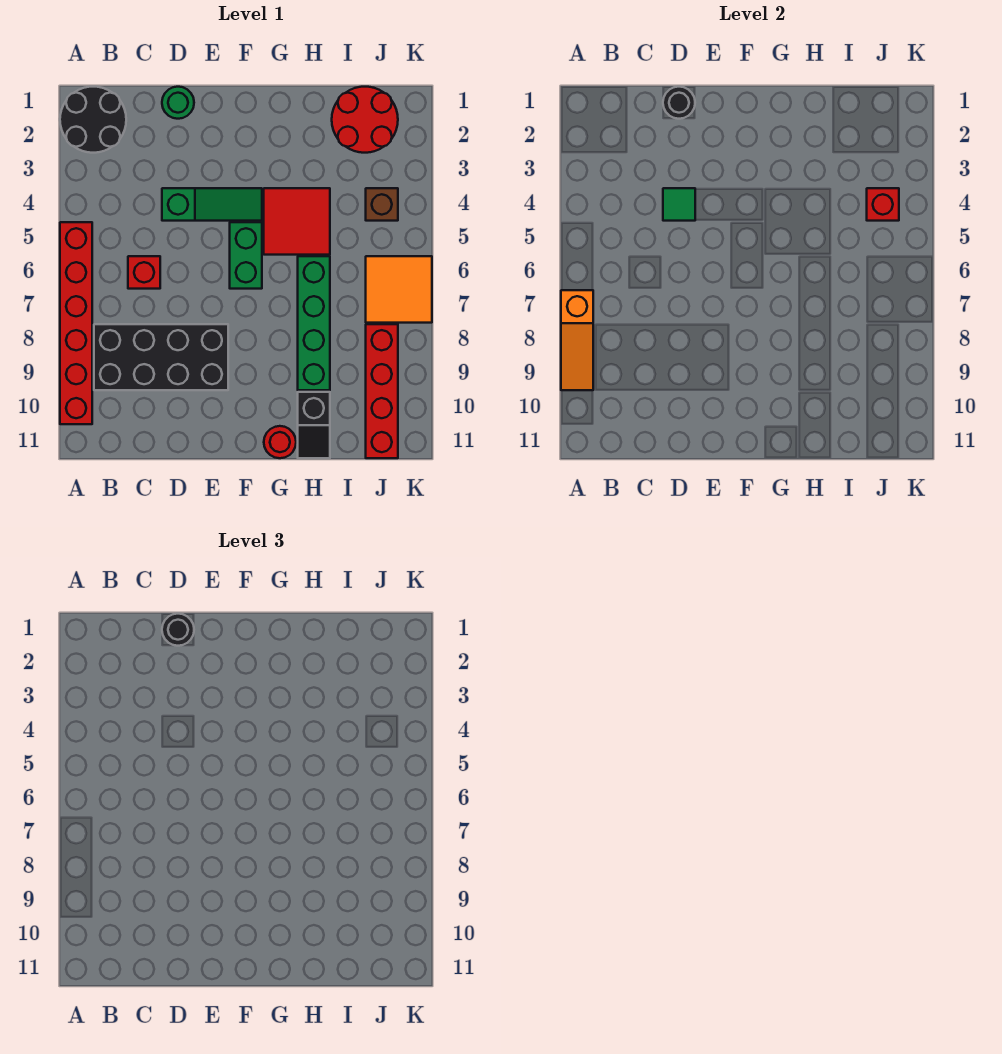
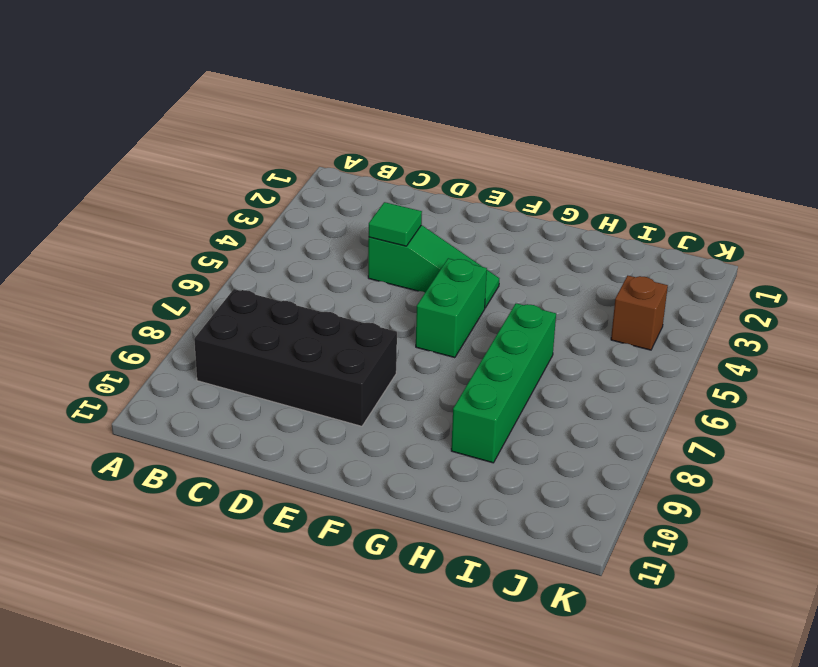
none -> black round brick A1:B2 level 1
none -> red brick A5:A10 level 1
none -> red brick C6 level 1

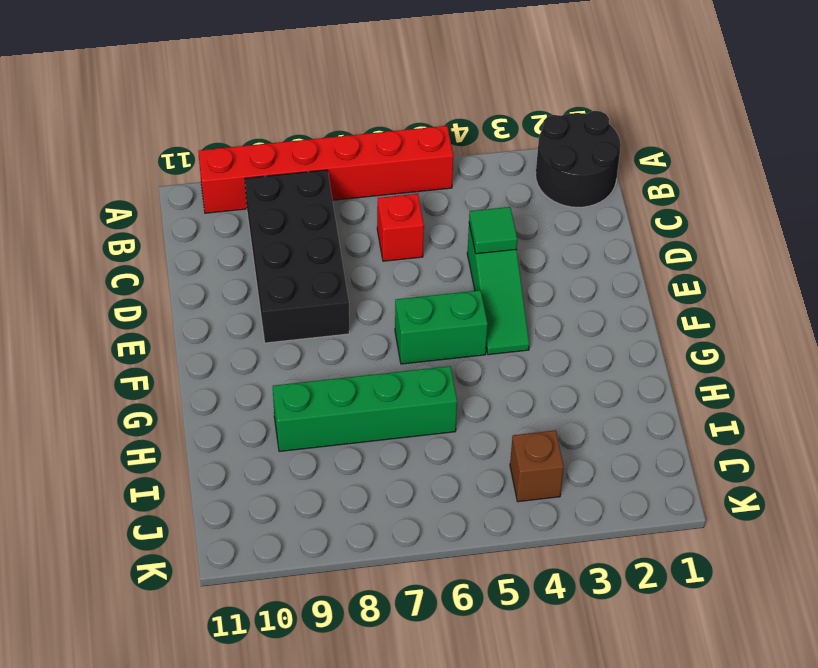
none -> green round brick D1 level 1
none -> red tile G4:H5 level 1
none -> red round brick G11 level 1

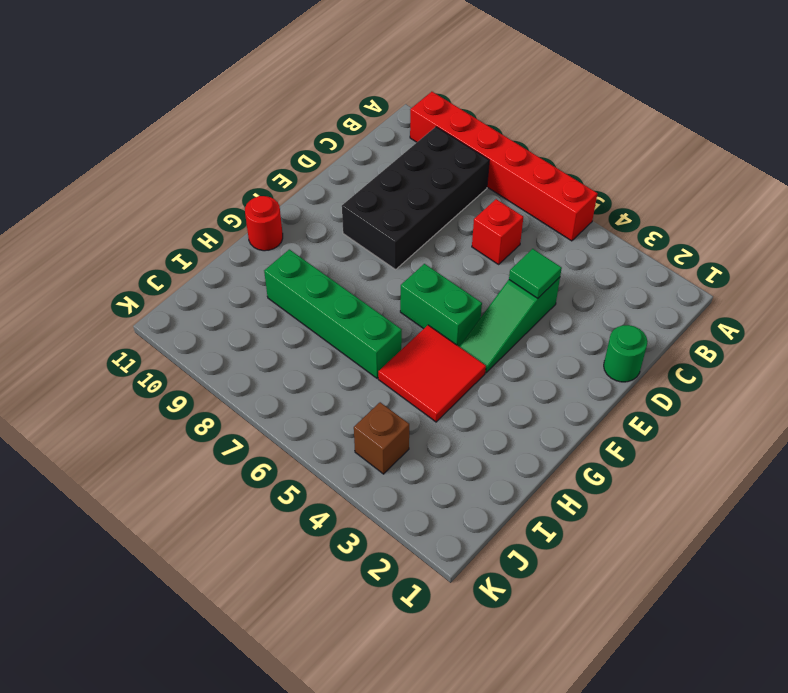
none -> black round brick A1:B2 level 1
none -> black slope H10:H11 level 1 top 10
none -> red round brick I1:J2 level 1

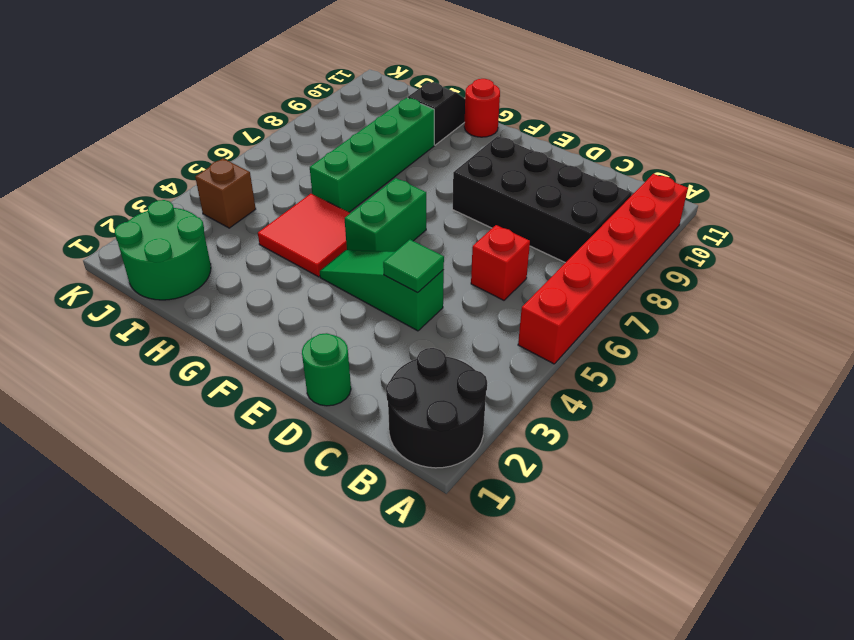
green round brick I1:J2 level 1 -> red round brick I1:J2 level 1
none -> orange tile J6:K7 level 1
none -> red brick J8:J11 level 1
none -> orange slope A7:A9 level 2 top 7

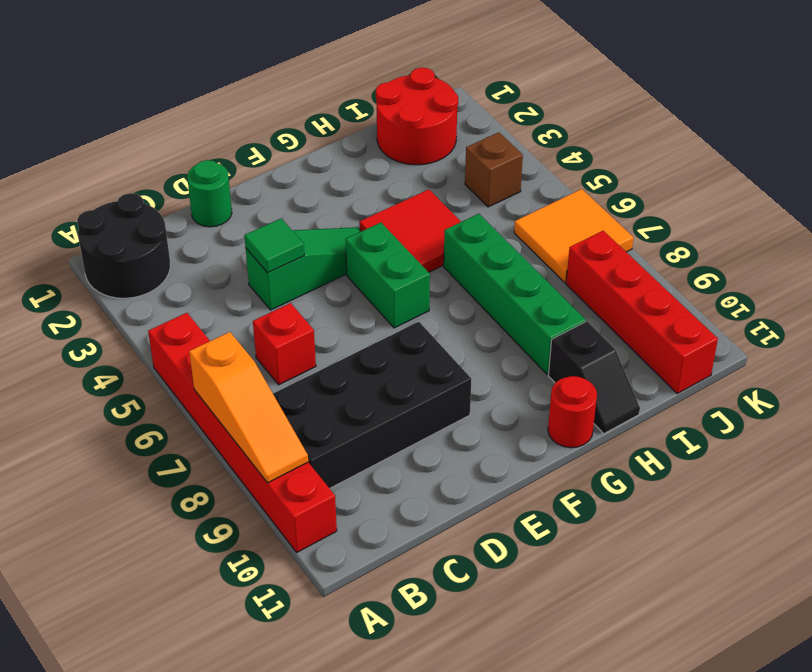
none -> black round brick D1 level 2
none -> red brick J4 level 2
none -> black round brick D1 level 3

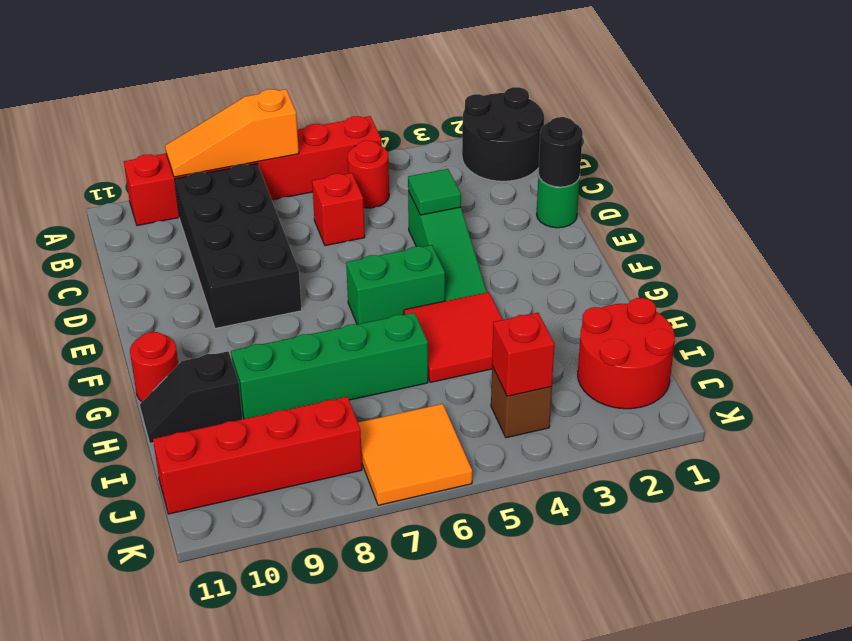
red round brick B5 level 1 -> none
none -> black round brick D1 level 3

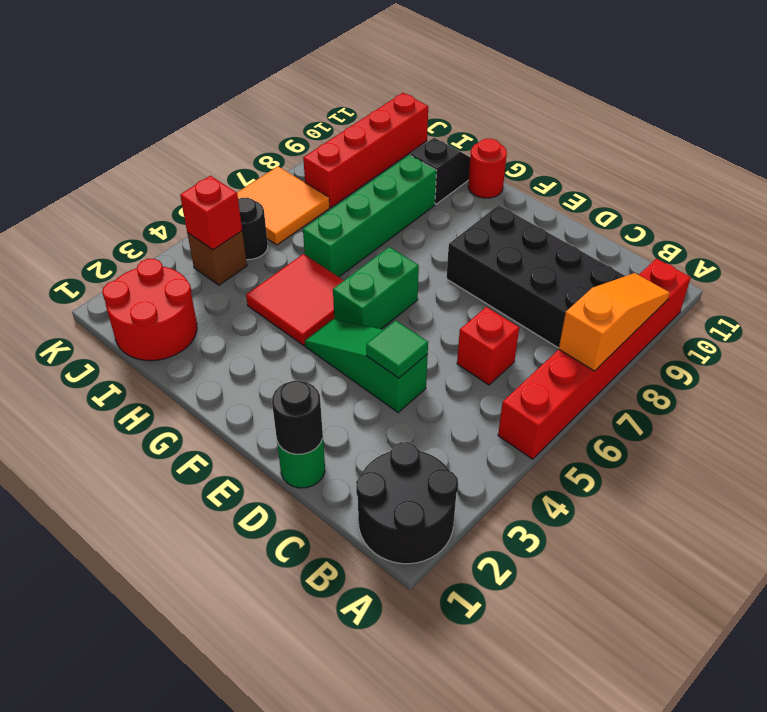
black round brick J5 level 1 -> black round brick D1 level 3

